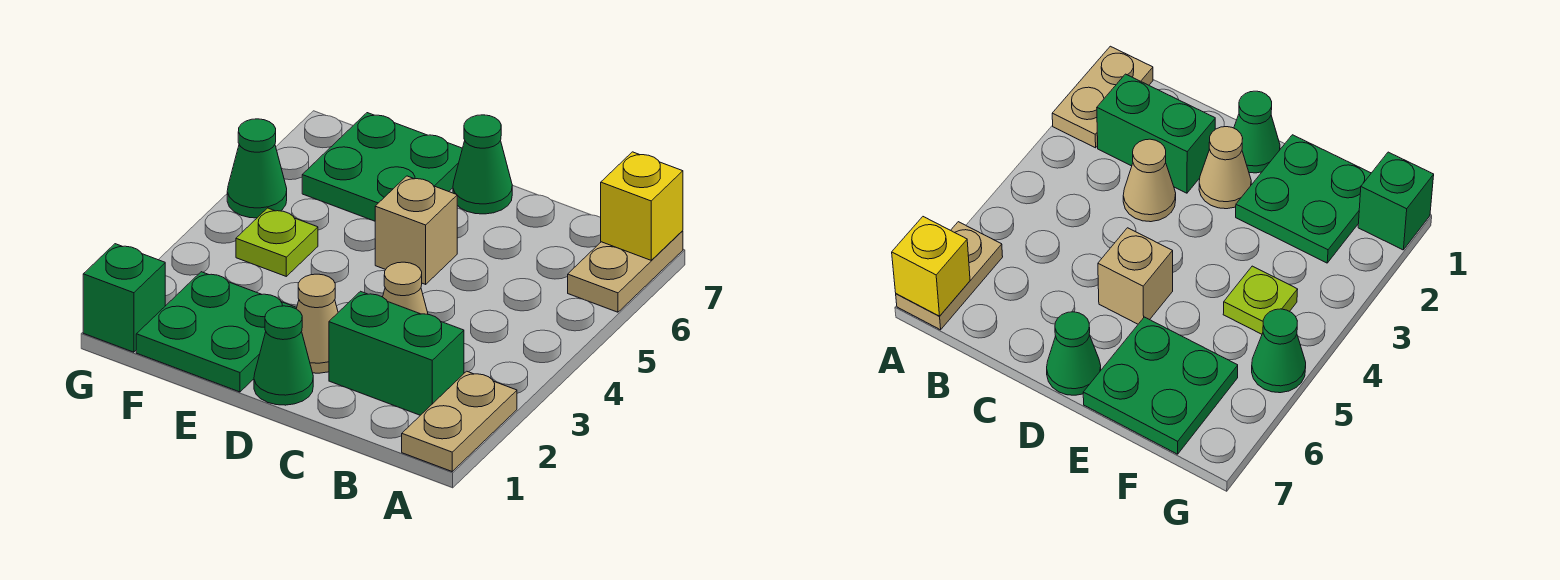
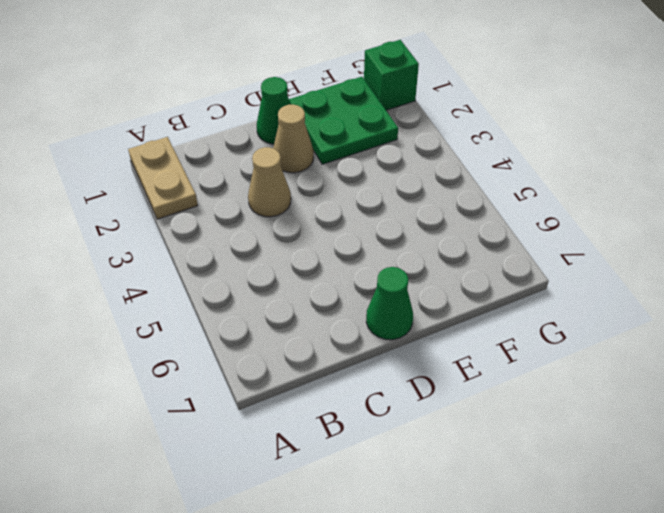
none -> tan plate A6:A7 level 1
none -> green brick B2:C2 level 1
none -> tan brick D5 level 1

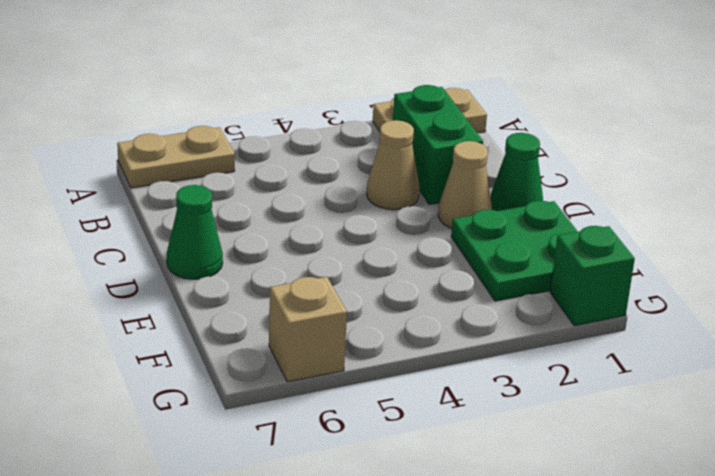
tan brick G6 level 1 -> tan brick D5 level 1
none -> green plate E6:F7 level 1
none -> lime plate F4 level 1
none -> green cone G5 level 1

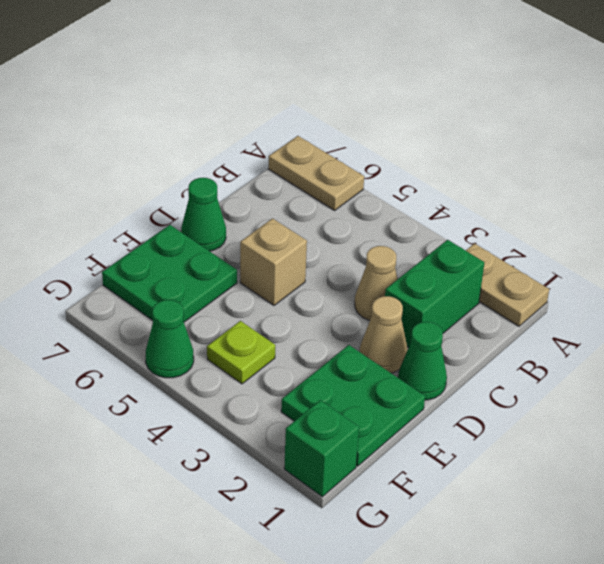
none -> yellow brick A7 level 2

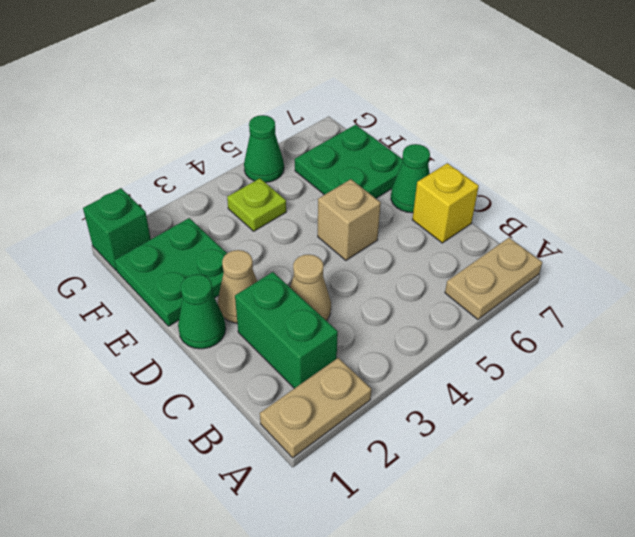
yellow brick C7 level 1 -> yellow brick A7 level 2

